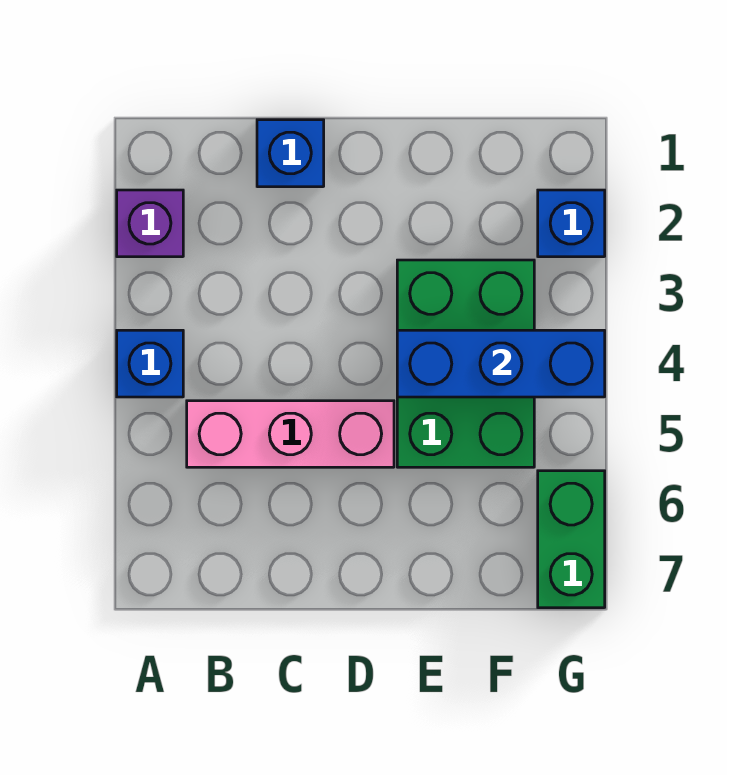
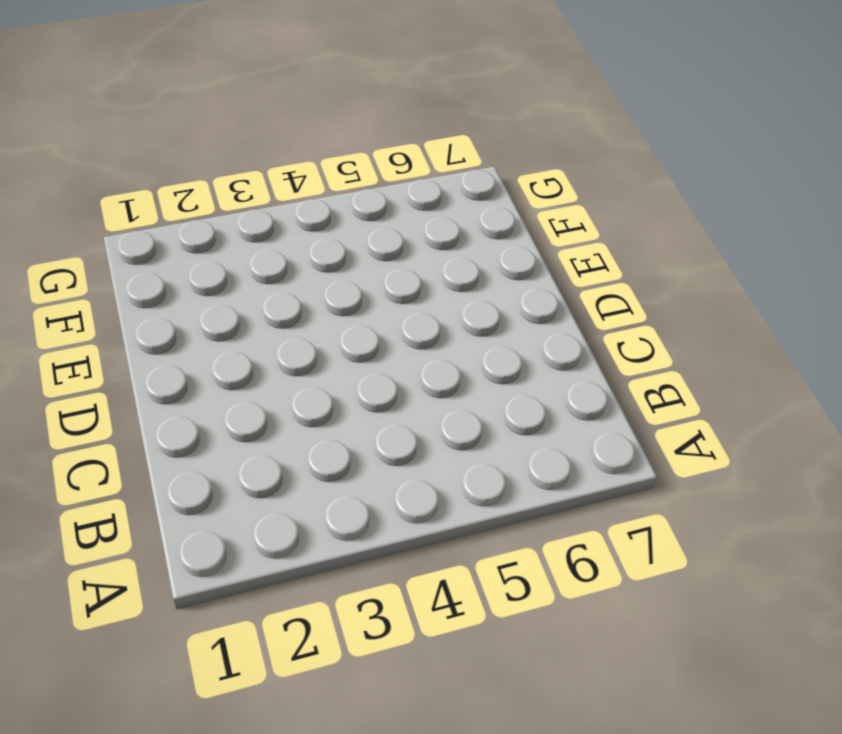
none -> purple brick A2 level 1
none -> blue brick A4 level 1

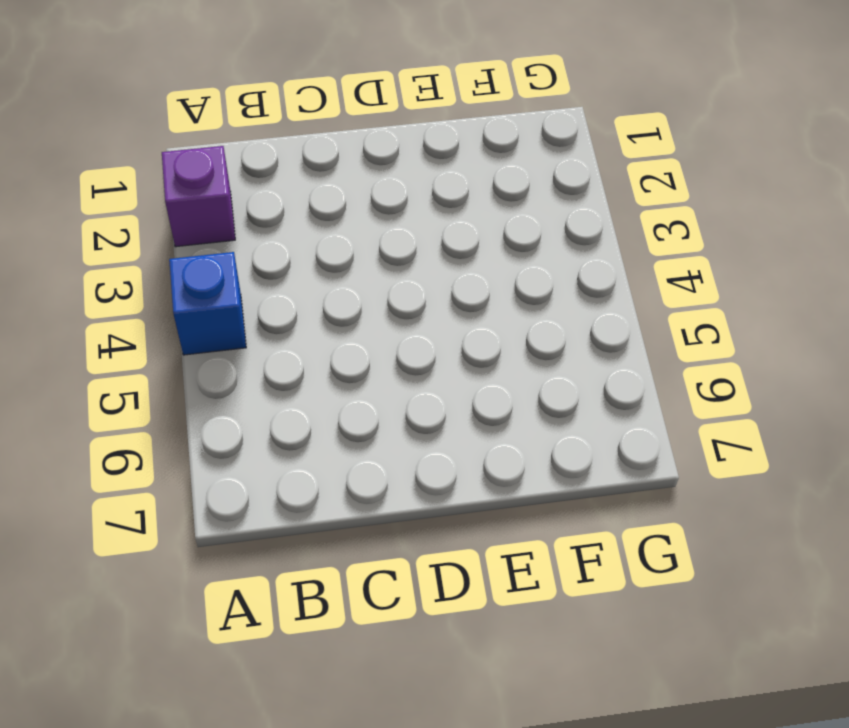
none -> pink brick B5:D5 level 1
none -> blue brick C1 level 1

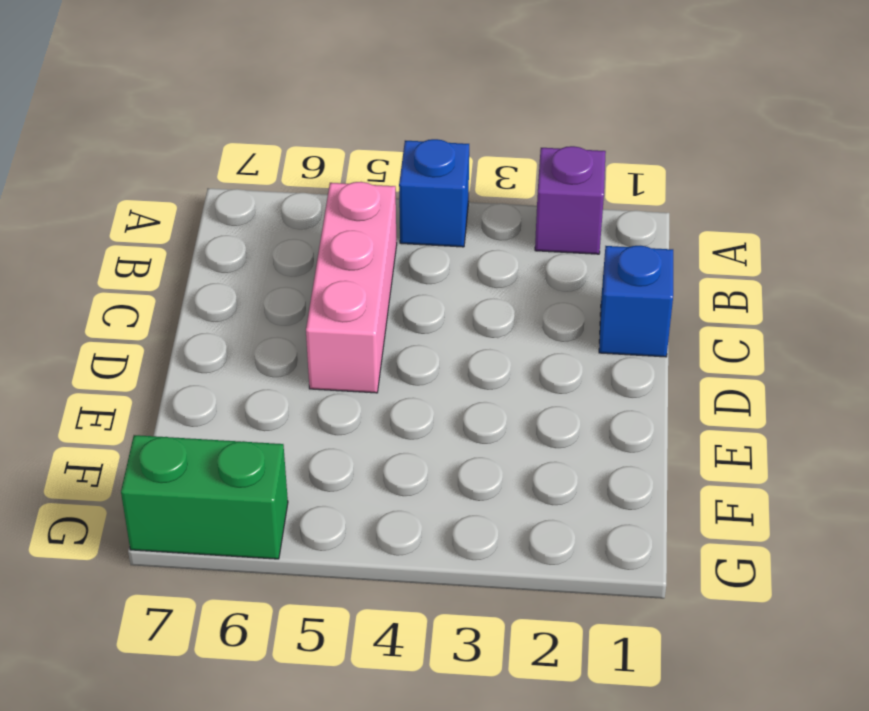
none -> green brick E3:F5 level 1
none -> blue brick G2 level 1

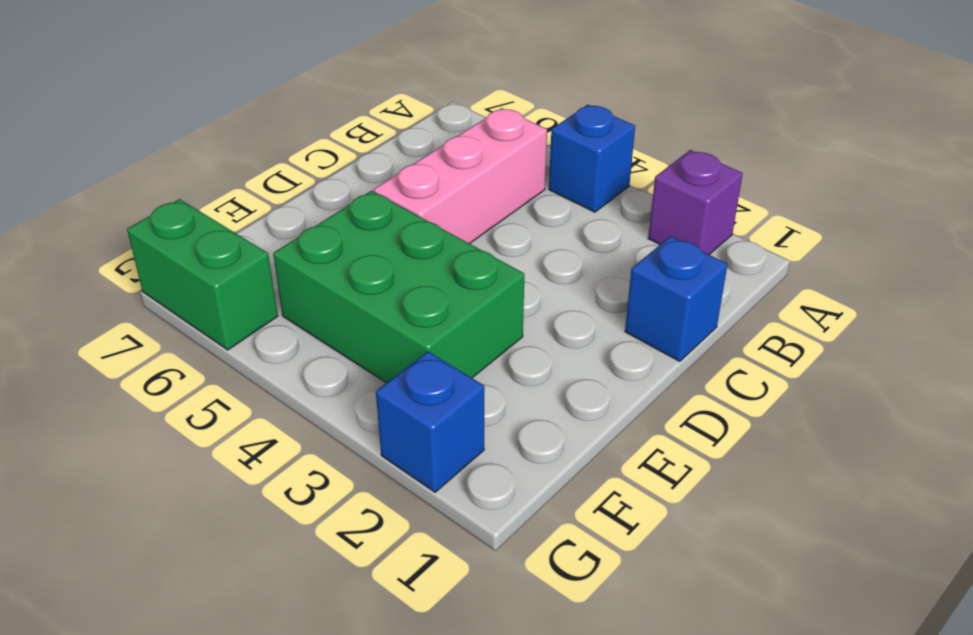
none -> blue brick E4:G4 level 2

